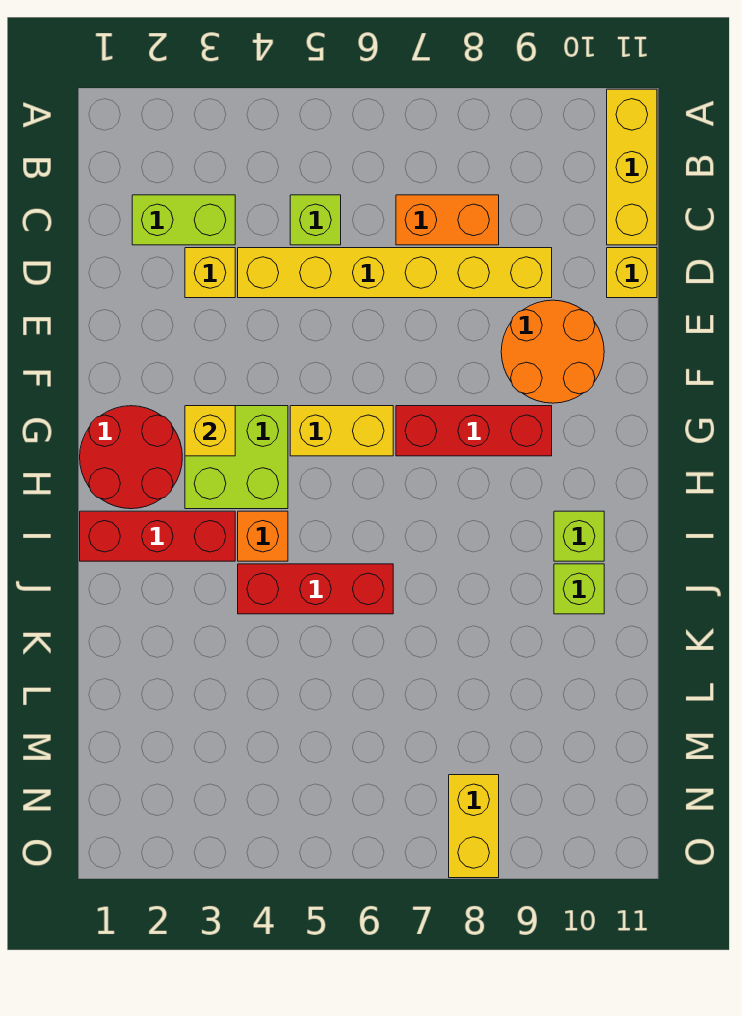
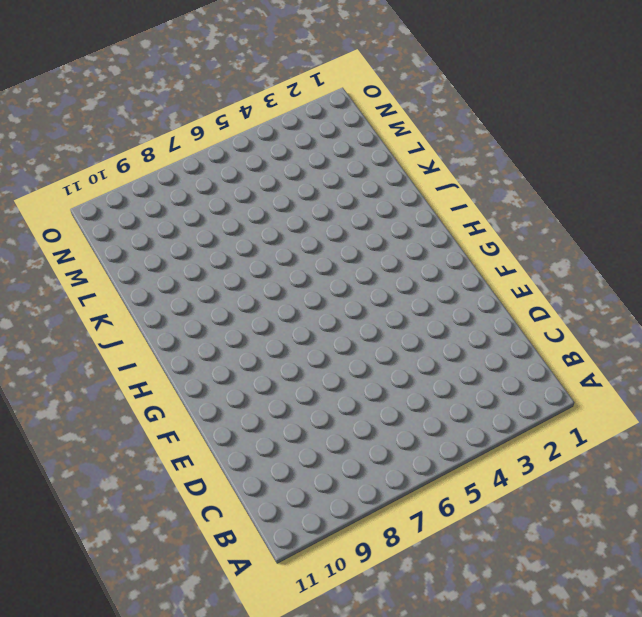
none -> yellow brick A11:C11 level 1
none -> lime brick C2:C3 level 1
none -> lime brick C5 level 1

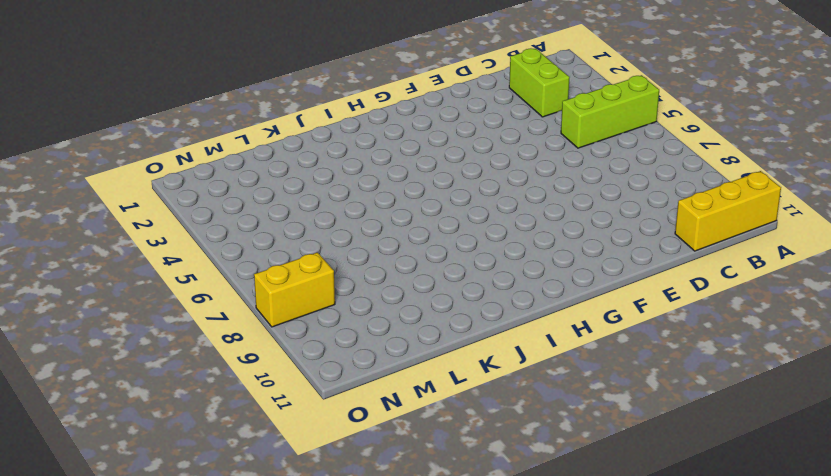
lime brick A5:C5 level 1 -> lime brick C5 level 1
none -> orange brick C7:C8 level 1
none -> yellow brick D3 level 1
none -> yellow brick D4:D9 level 1

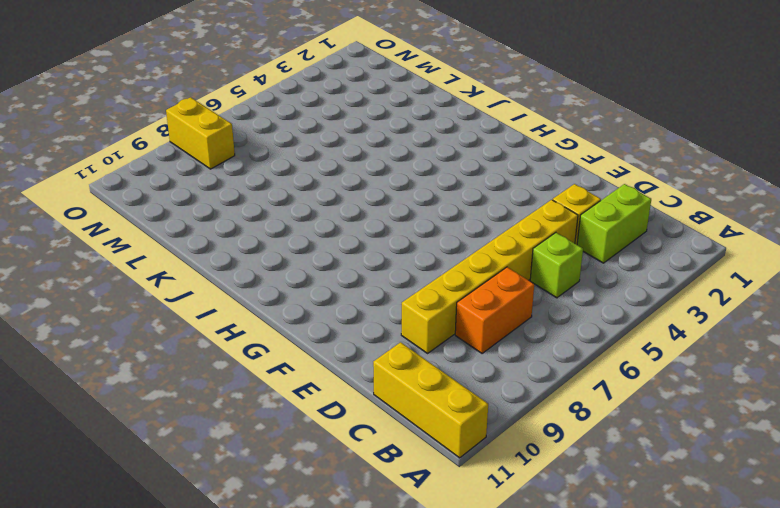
none -> yellow brick D11 level 1
none -> orange round brick E9:F10 level 1
none -> red round brick G1:H2 level 1

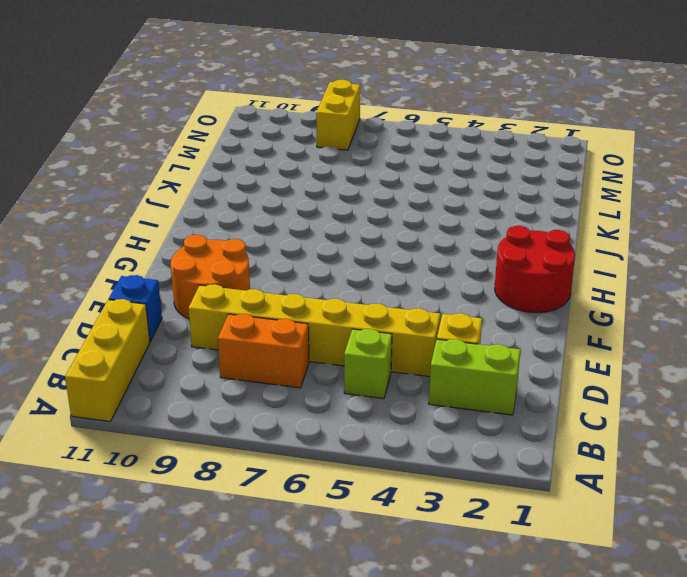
blue brick D11 level 1 -> yellow brick D11 level 1
none -> lime brick G3:H4 level 1
none -> yellow brick G5:G6 level 1
none -> red brick G7:G9 level 1

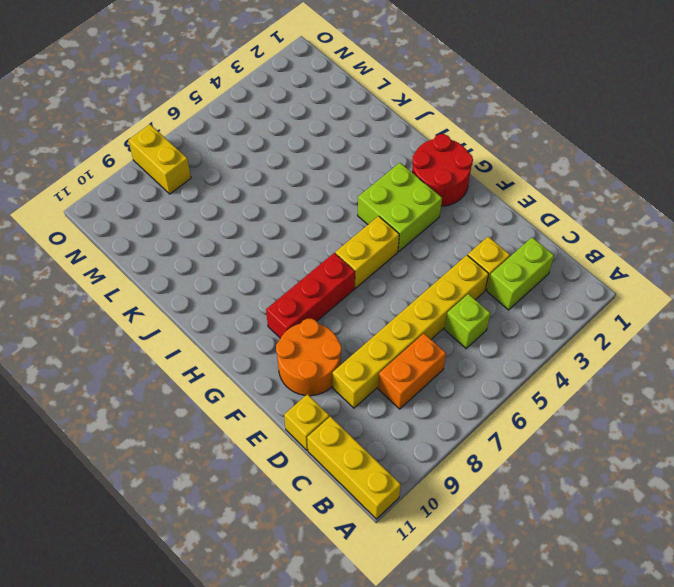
none -> red brick I1:I3 level 1
none -> orange brick I4 level 1
none -> lime brick I10 level 1

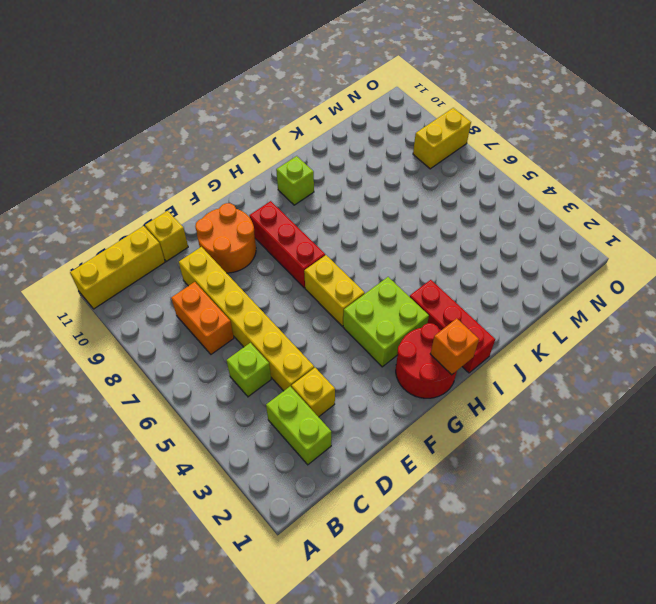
orange brick H1 level 2 -> orange brick I4 level 1
none -> red brick J4:J6 level 1
none -> lime brick J10 level 1
none -> yellow brick G3 level 2

